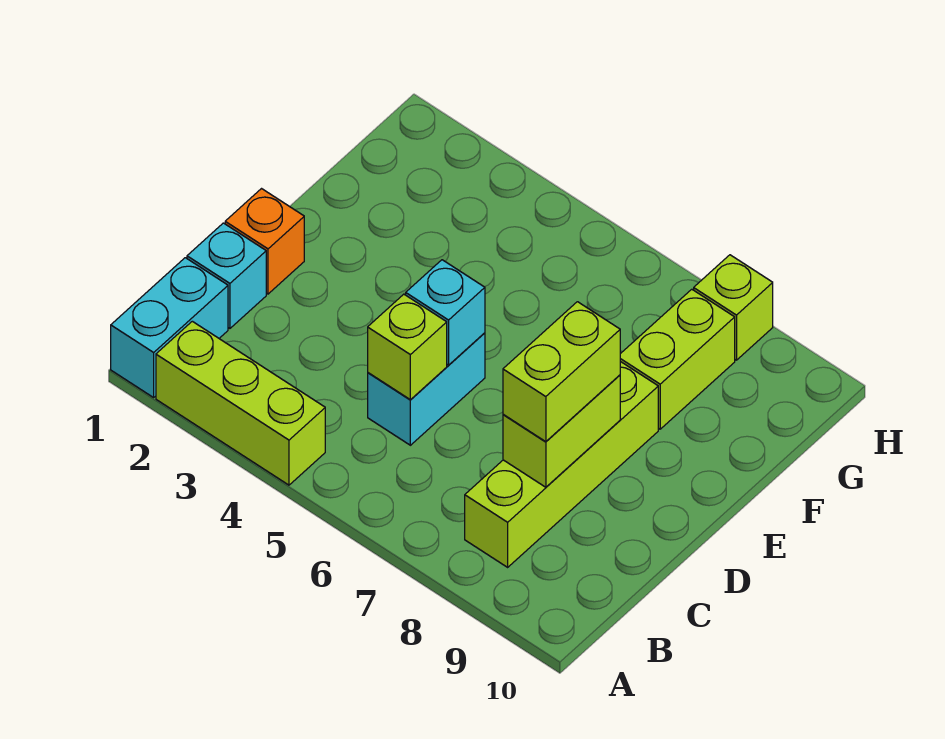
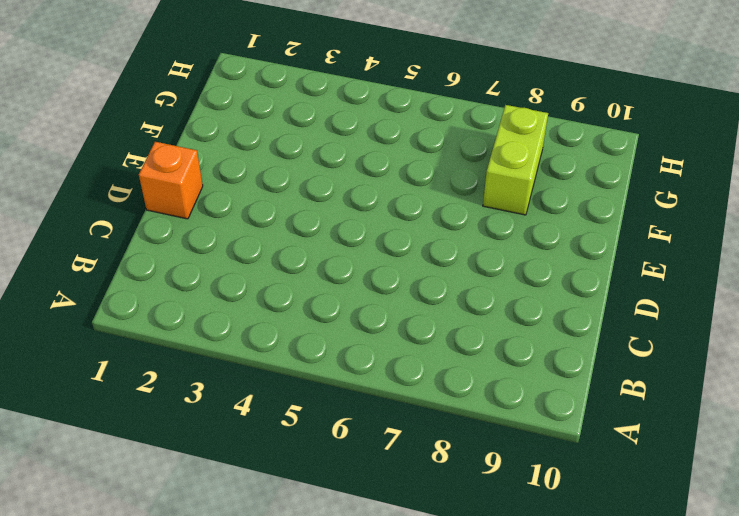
none -> cyan brick A1:B1 level 1
none -> lime brick A2:A4 level 1
none -> lime brick B8:E8 level 1

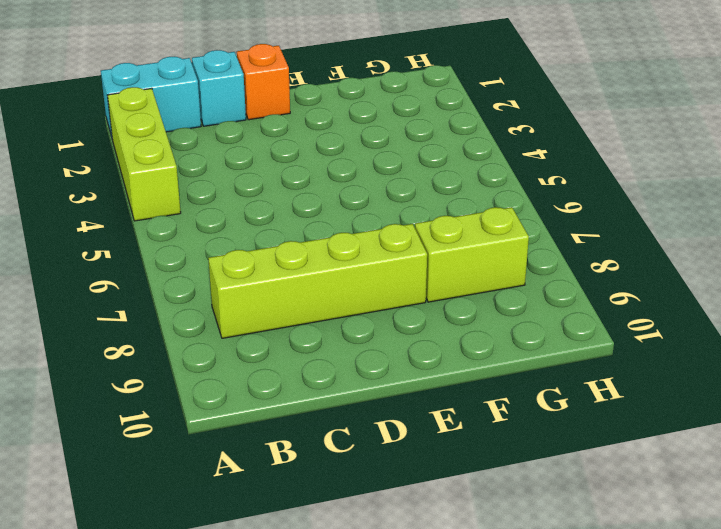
none -> cyan brick C5:D5 level 1
none -> lime brick H8 level 1
none -> lime brick C5 level 2

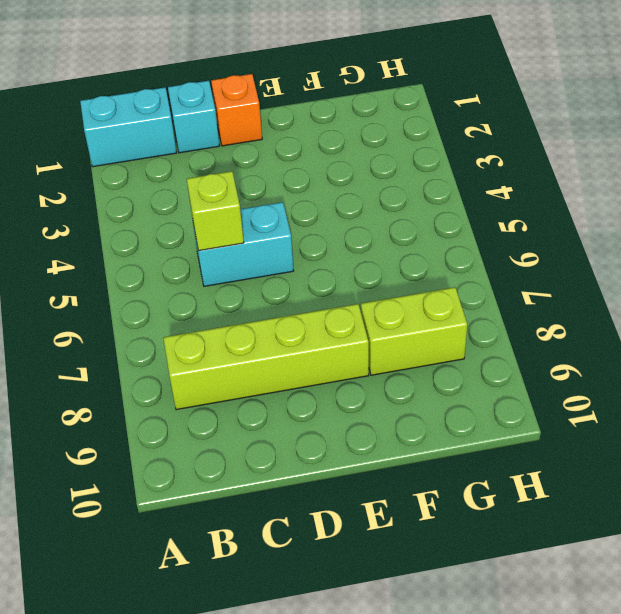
none -> lime brick A2:A4 level 1
none -> lime brick H8 level 1
none -> lime brick C8:D8 level 2

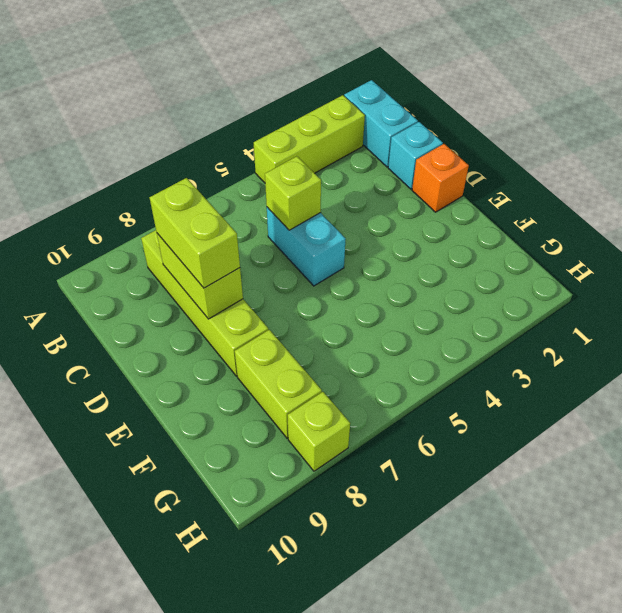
none -> cyan brick D5 level 2

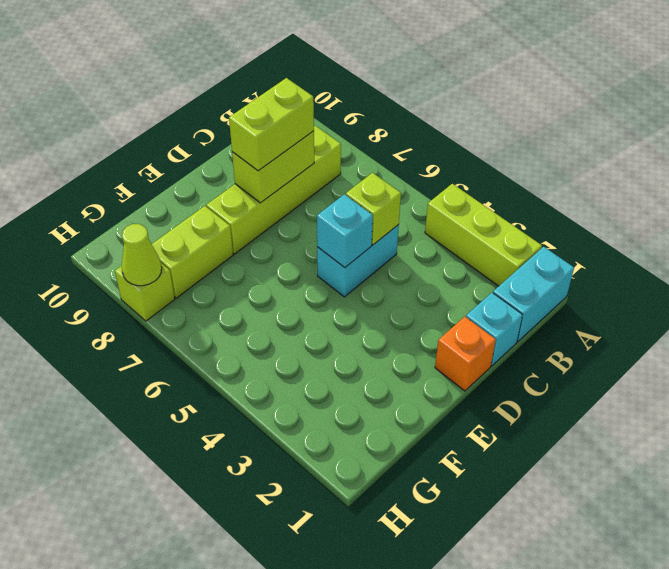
lime cone H8 level 2 -> none

